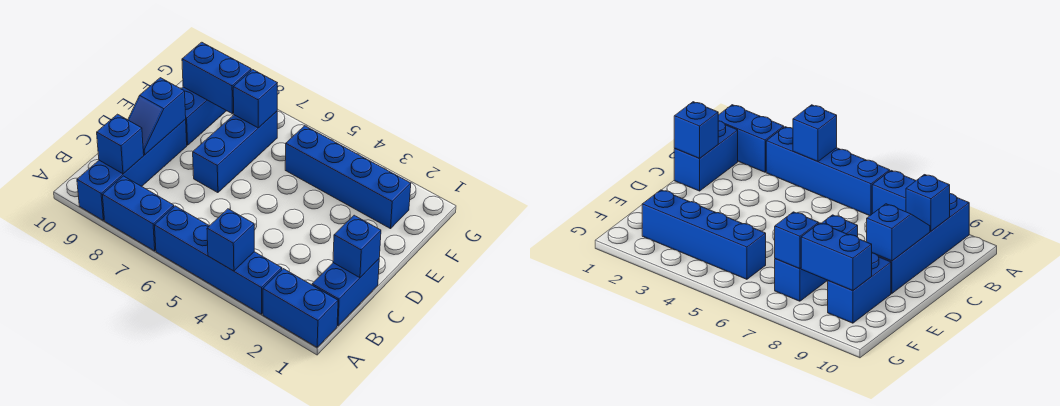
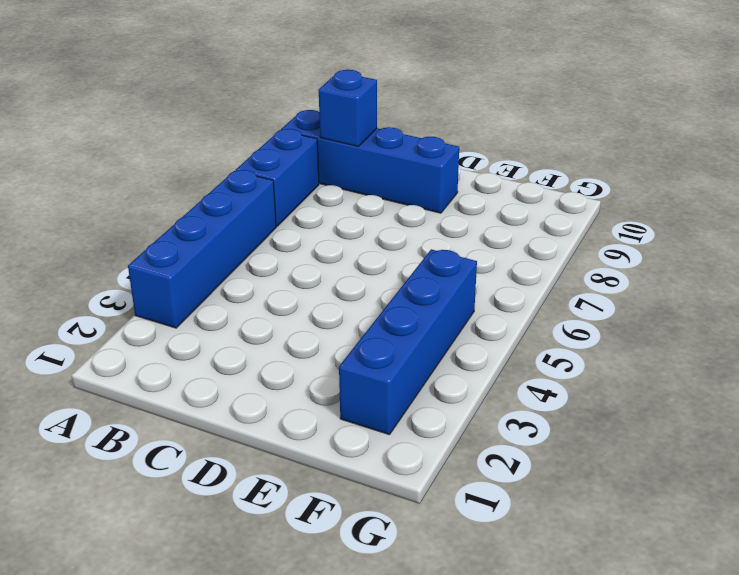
none -> blue brick A1:A2 level 1
none -> blue brick B1:C1 level 1
none -> blue brick D7:F7 level 1

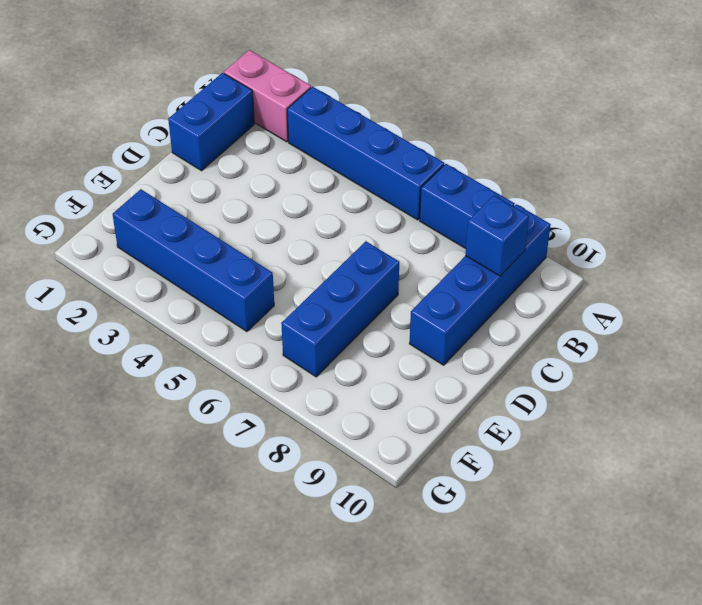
pink brick A1:A2 level 1 -> blue brick A1:A2 level 1
none -> blue brick E9:F9 level 1
none -> blue brick A4 level 2
none -> blue brick C1 level 2

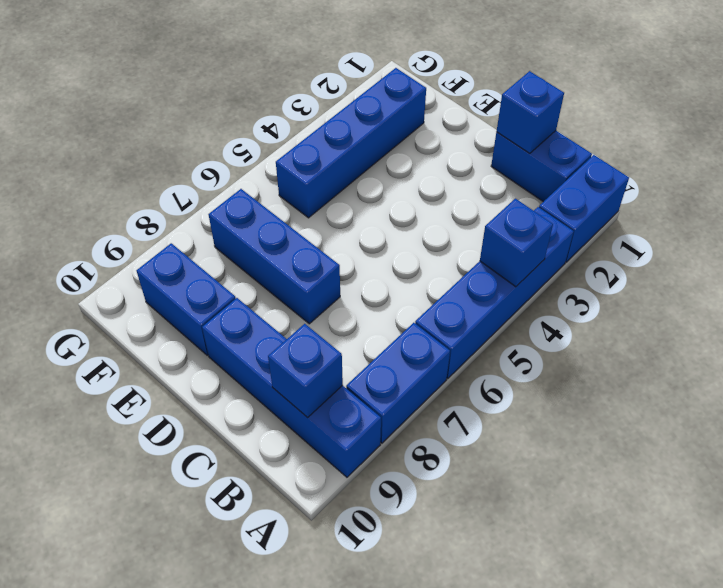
none -> blue slope C9:D9 level 2 top D
none -> blue brick F7 level 2
none -> blue brick F8:F9 level 2

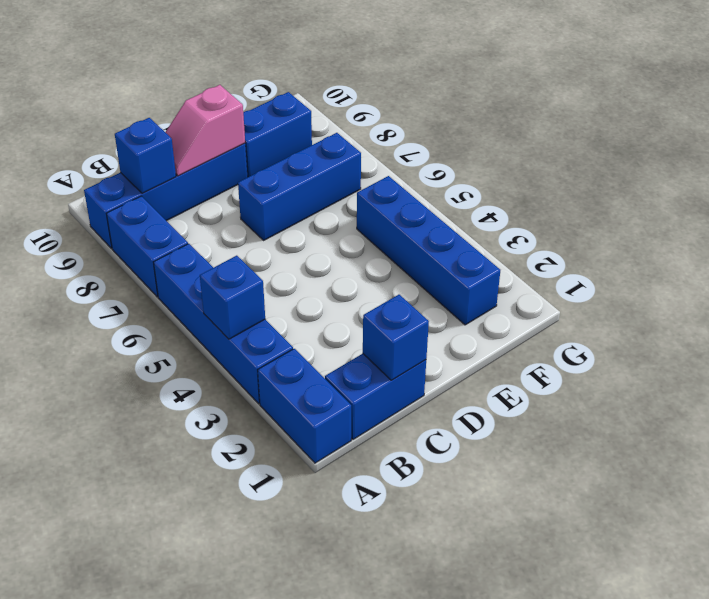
pink slope C9:D9 level 2 top D -> blue slope C9:D9 level 2 top D
none -> blue brick F7 level 2
none -> blue brick F8:F9 level 2

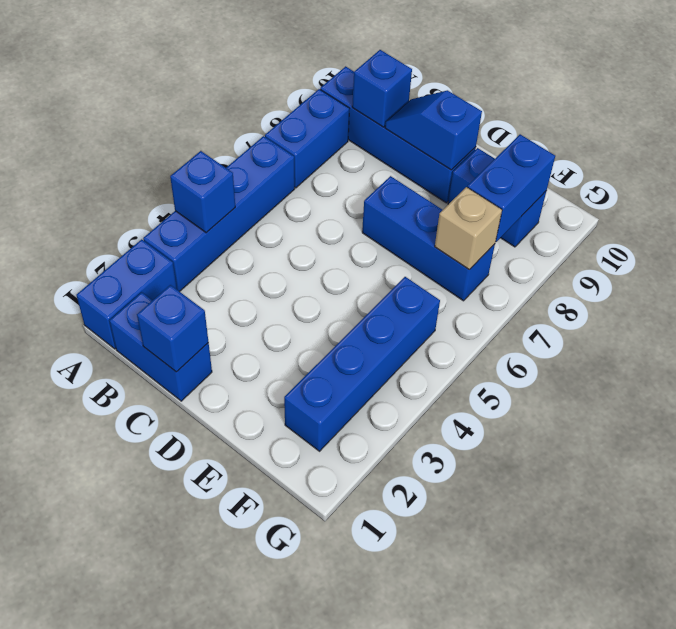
tan brick F7 level 2 -> blue brick F7 level 2

